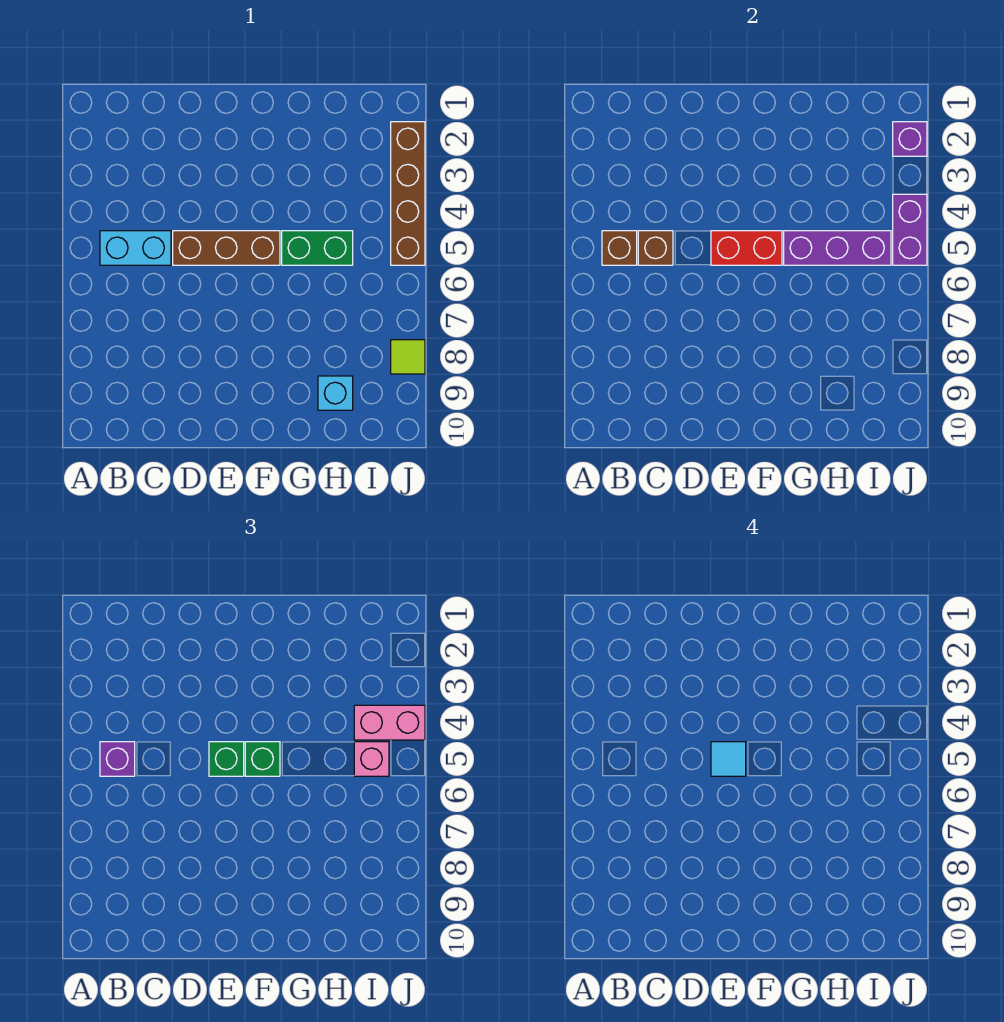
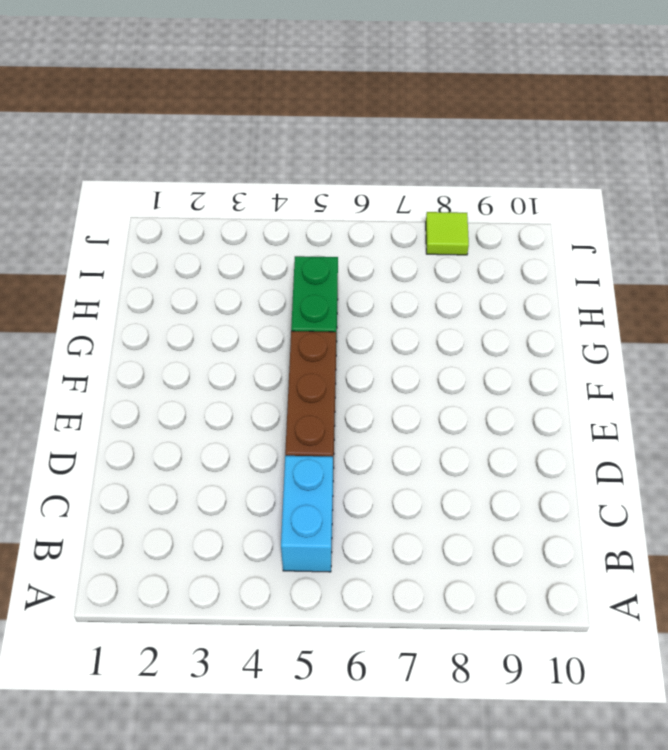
none -> cyan brick H9 level 1
none -> brown brick J2:J5 level 1
none -> brown brick B5 level 2

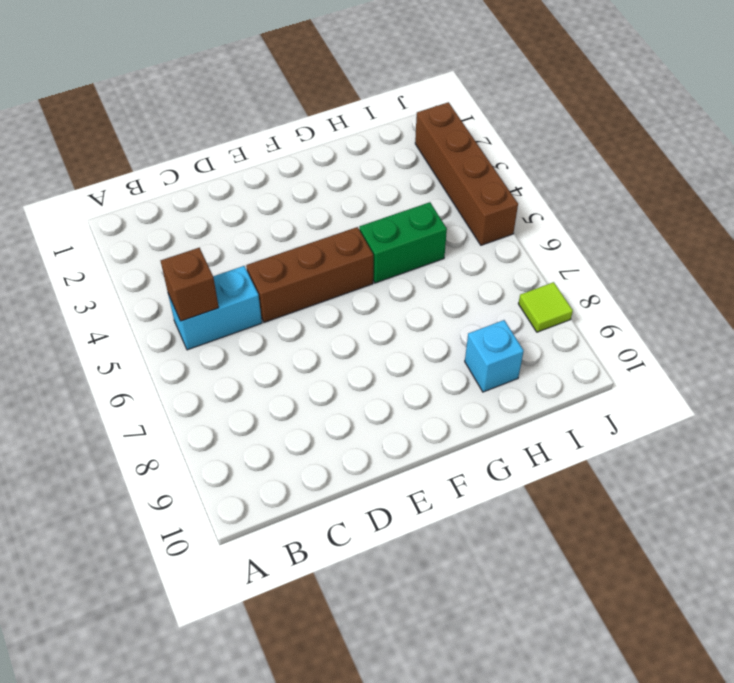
none -> brown brick C5 level 2
none -> red brick E5:F5 level 2
none -> purple brick G5:I5 level 2

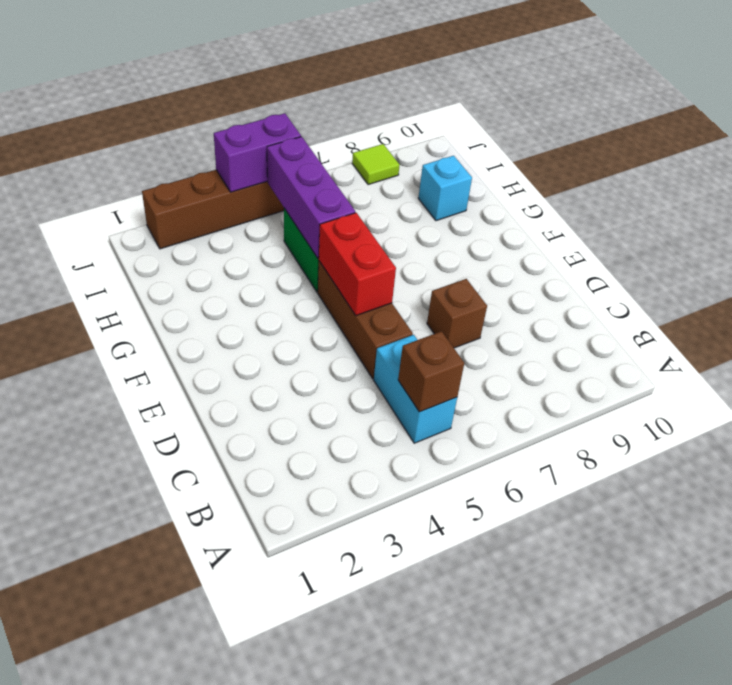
brown brick D7 level 1 -> brown brick C5 level 2
none -> purple brick J2 level 2
none -> purple brick B5 level 3
none -> green brick E5 level 3

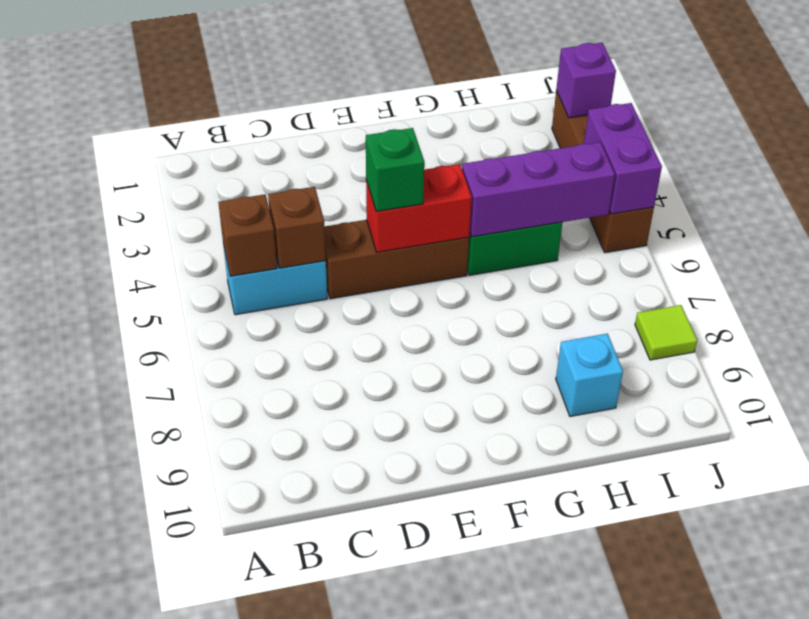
none -> purple brick B5 level 3
none -> green brick F5 level 3
none -> pink brick I4:J4 level 3

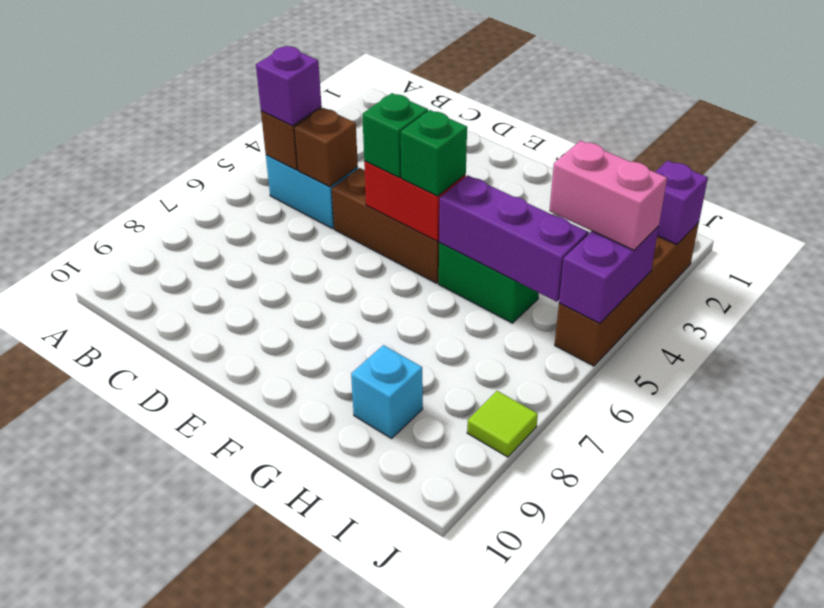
none -> pink brick I5 level 3
none -> cyan tile E5 level 4

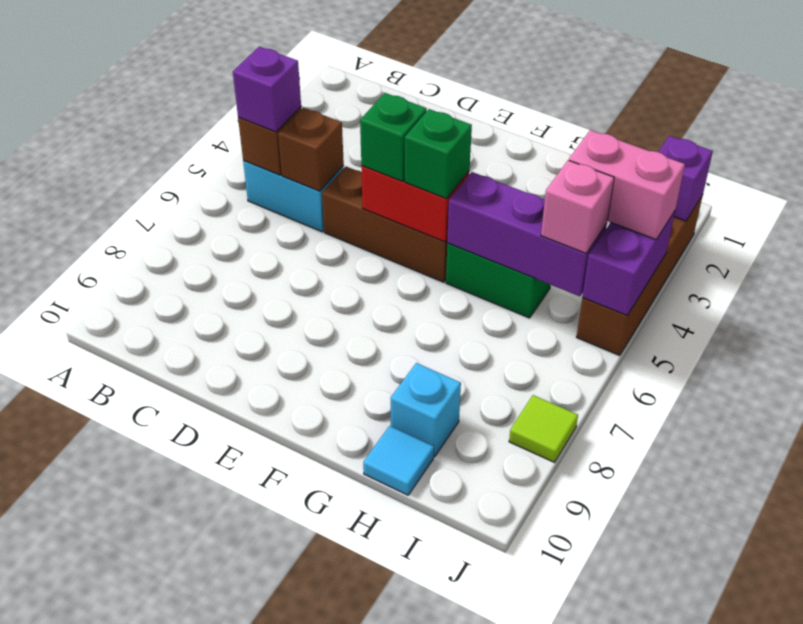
cyan tile H10 level 1 -> cyan tile E5 level 4

